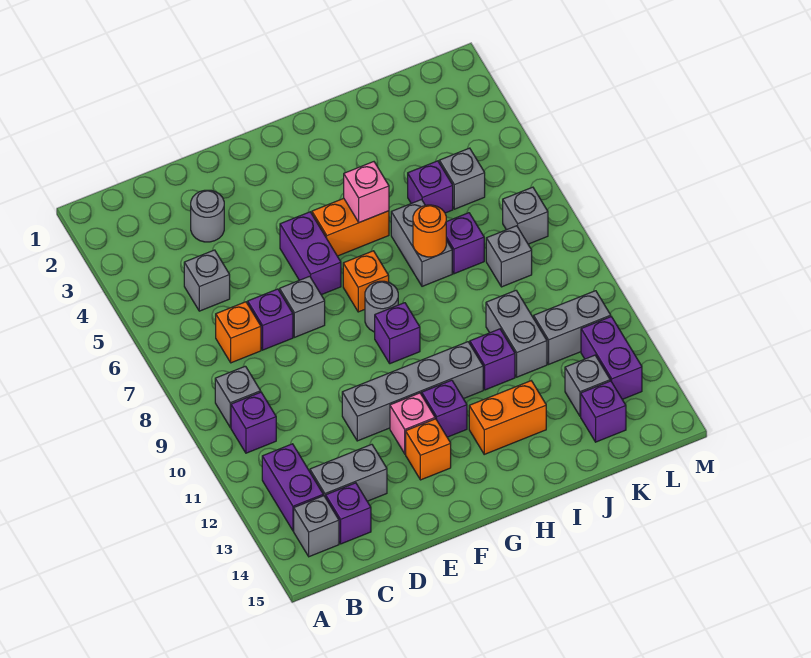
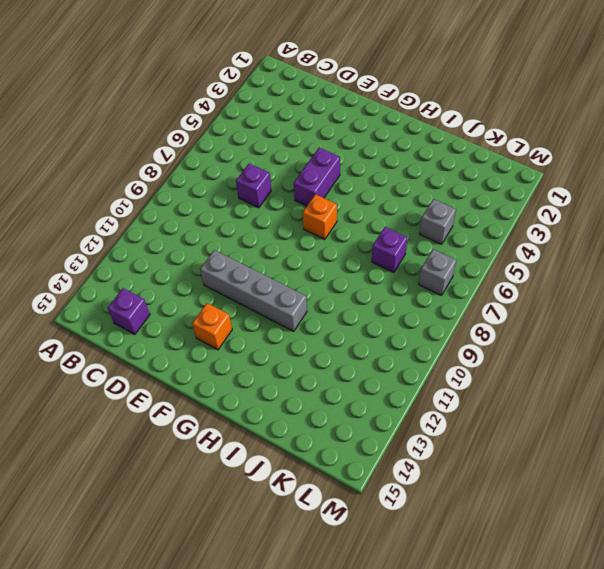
none -> grey brick B9 level 1
none -> purple brick B10 level 1
none -> purple brick B12:B13 level 1
none -> grey brick B14 level 1

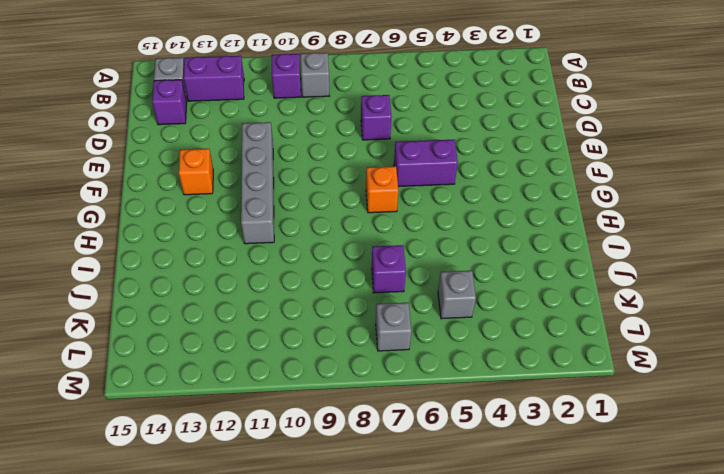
none -> grey brick C5 level 1
none -> orange brick C7 level 1
none -> grey brick C13:D13 level 1
none -> grey round brick D3 level 1

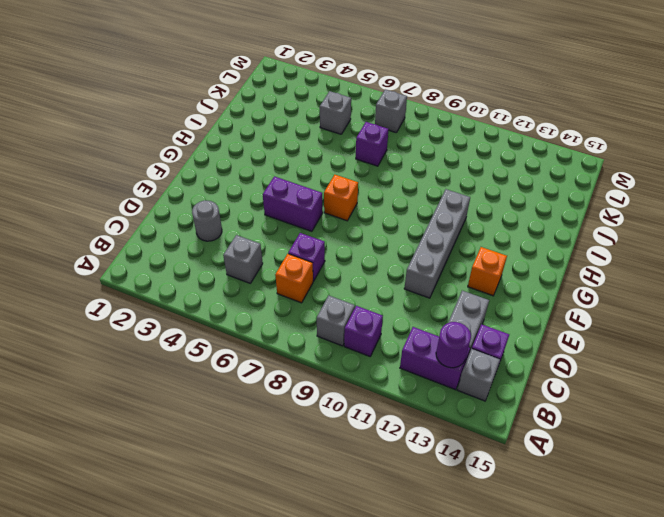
purple round brick B13 level 2 -> none
none -> grey brick E7 level 1
none -> pink brick F12 level 1
none -> orange brick G5:H5 level 1
none -> grey round brick G8 level 1

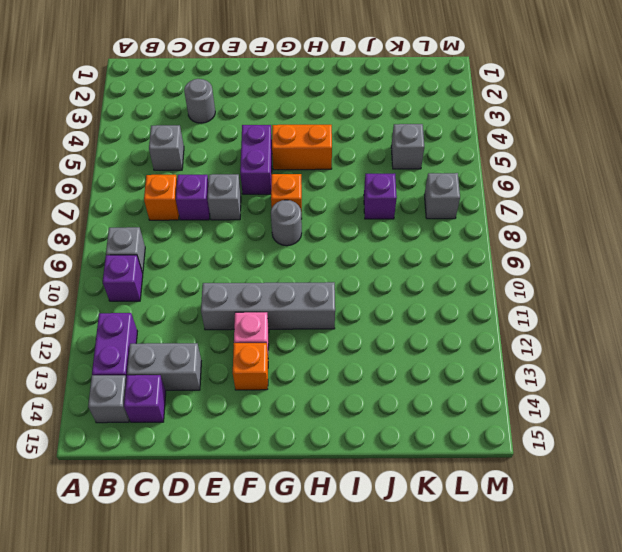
none -> purple brick G9 level 1
none -> purple brick G12 level 1
none -> orange brick H13:I13 level 1
none -> grey brick I6:I7 level 1

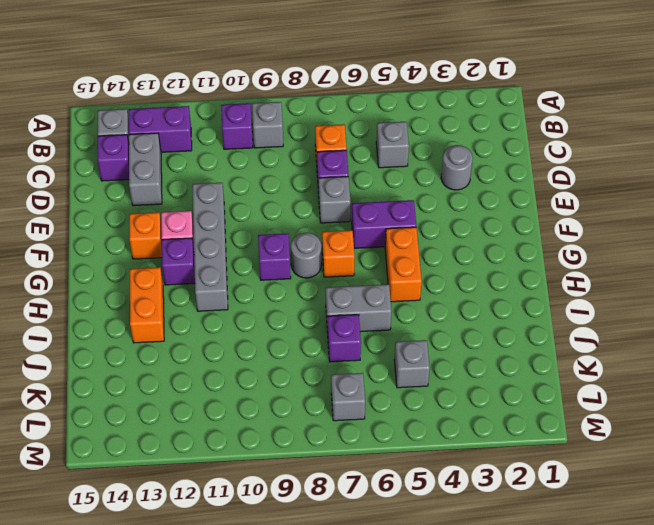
none -> purple brick I11 level 1
none -> purple brick J5 level 1
none -> grey brick J10:J11 level 1
none -> grey brick K8 level 1

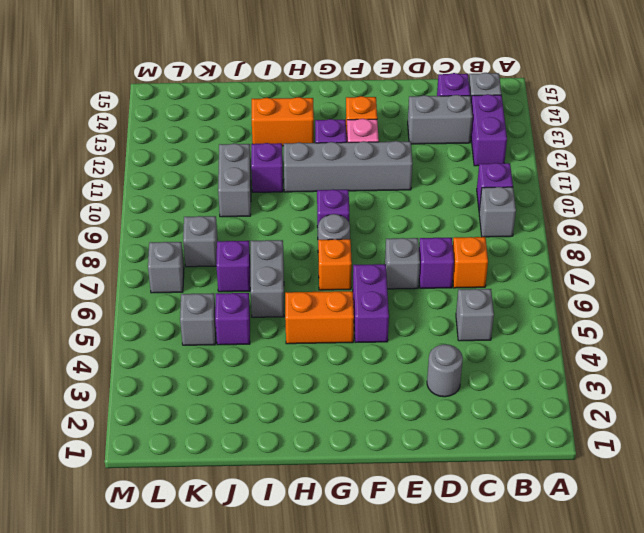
none -> grey brick K11:L11 level 1
none -> grey brick K13 level 1
none -> purple brick K14 level 1
none -> purple brick L12:L13 level 1

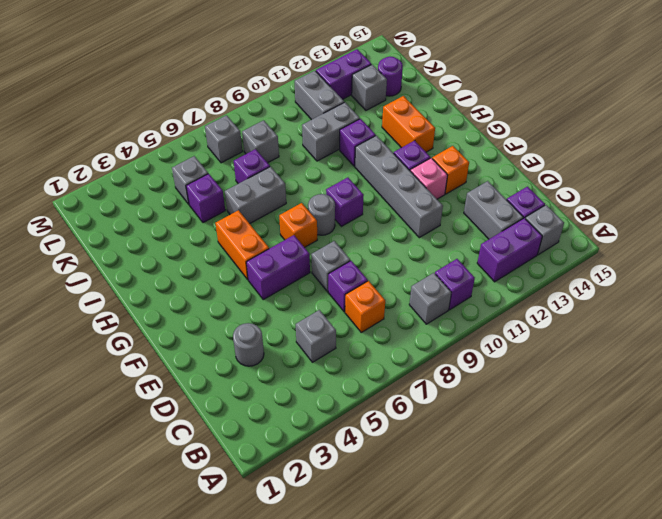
purple round brick K14 level 1 -> purple brick K14 level 1
none -> pink brick H5 level 2
none -> orange round brick I7 level 2

